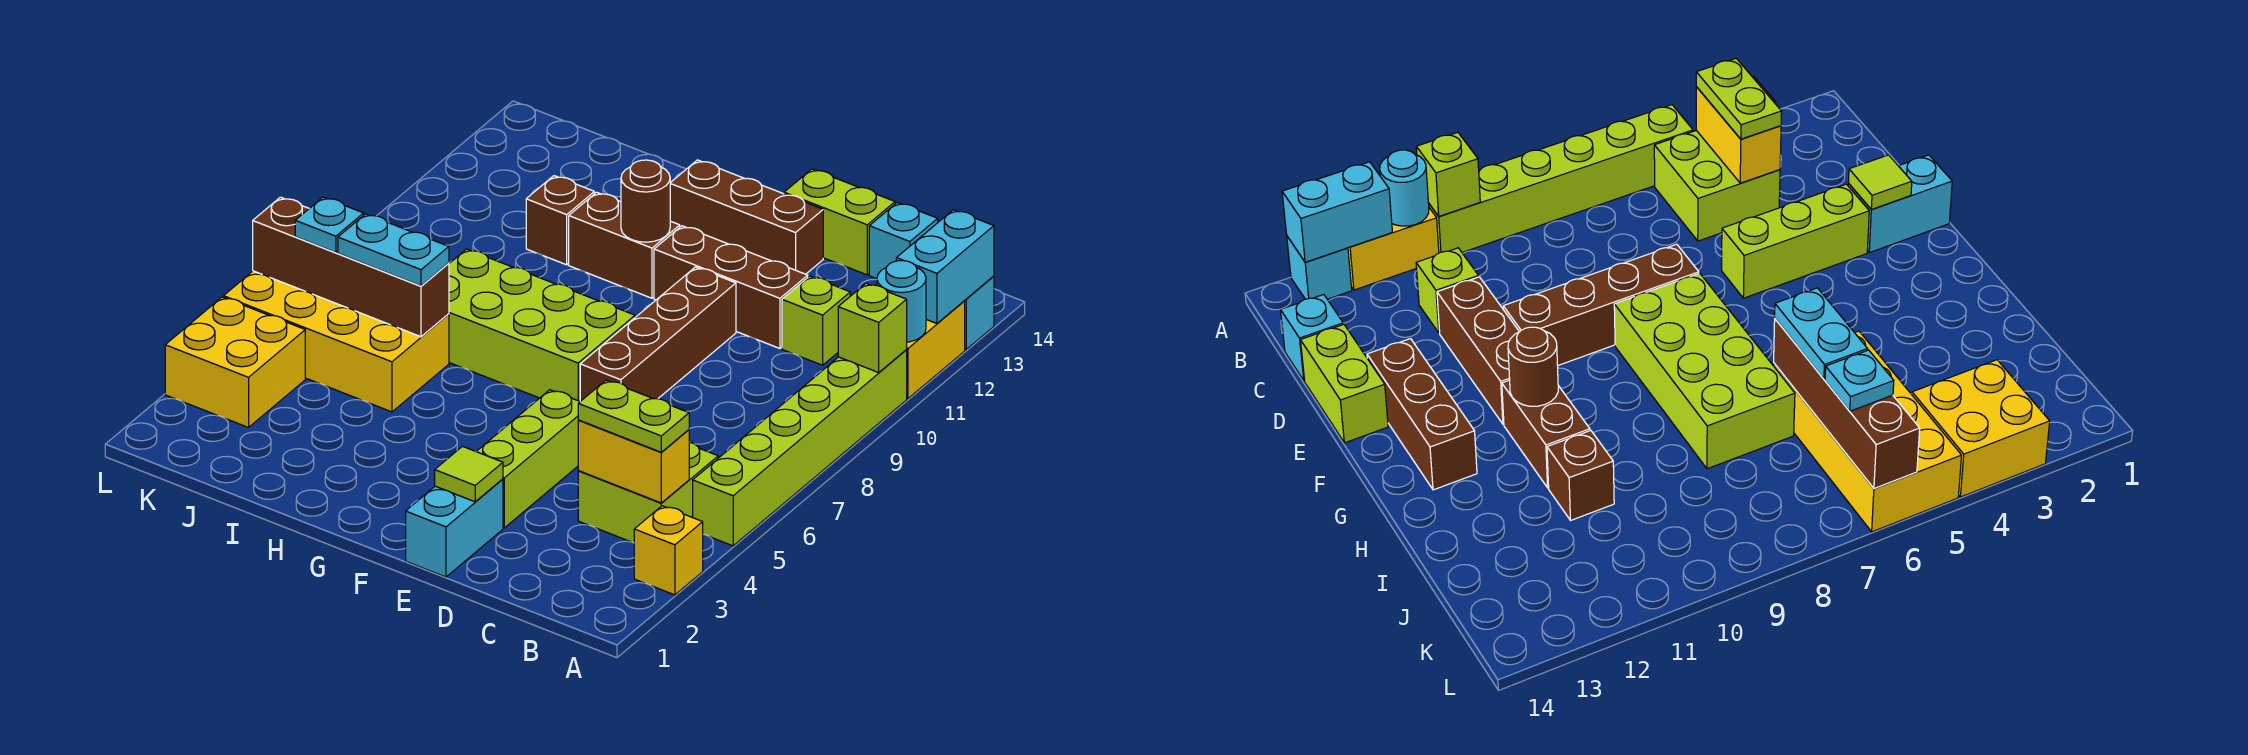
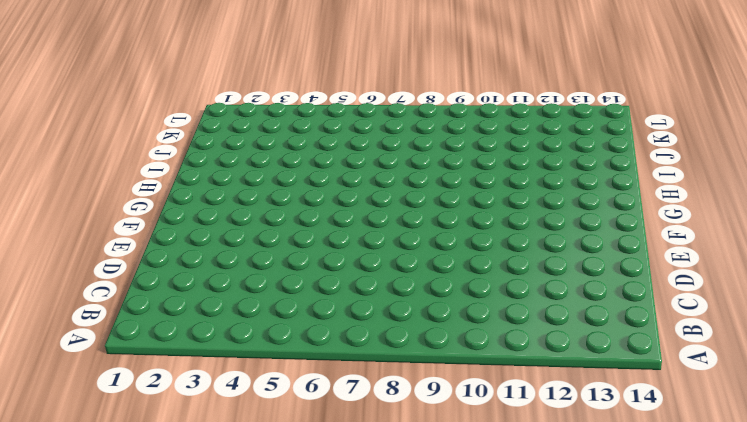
none -> yellow brick A3 level 1
none -> lime brick A5:A10 level 1
none -> yellow brick A11:A12 level 1

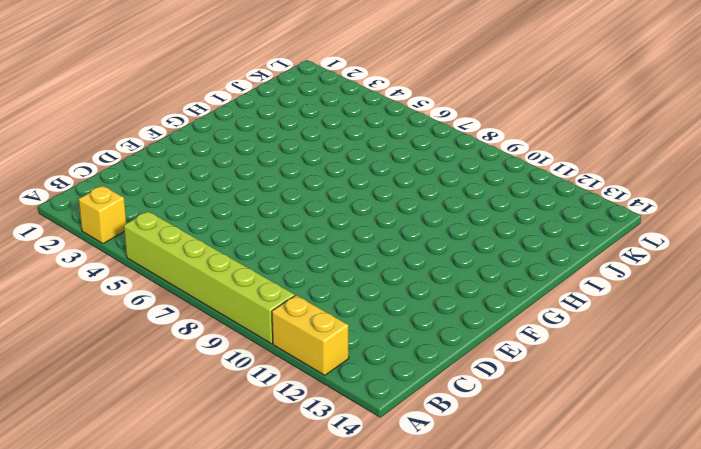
none -> cyan brick A13 level 1
none -> lime brick B4:C5 level 1
none -> lime brick C11 level 1

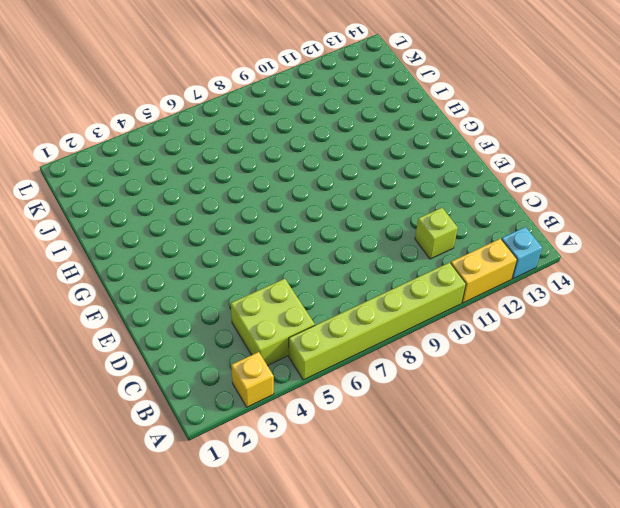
none -> cyan brick C14 level 1
none -> brown brick D11:F11 level 1
none -> lime brick D14:E14 level 1

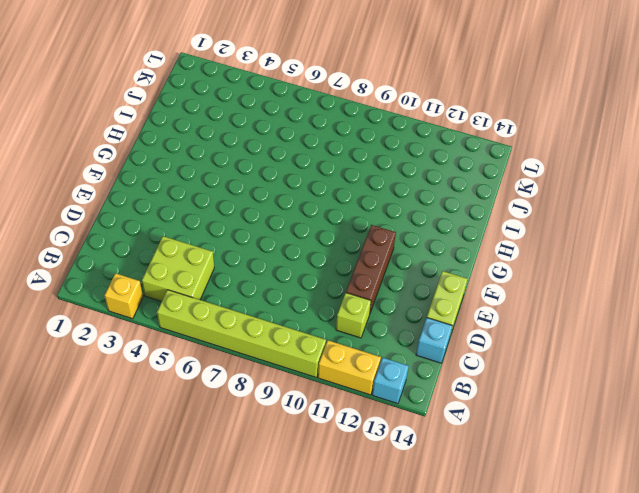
none -> cyan brick E1:E2 level 1
none -> lime brick E3:E5 level 1
none -> brown brick E7:E10 level 1

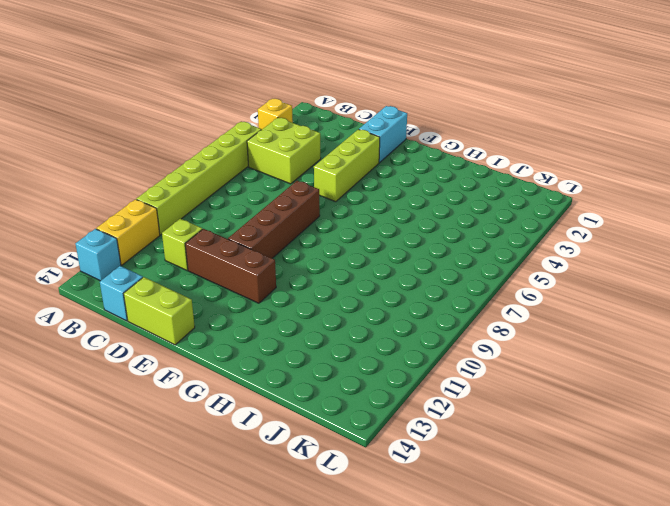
none -> brown brick E13:G13 level 1
none -> lime brick F7:I8 level 1
none -> brown brick G11:H11 level 1

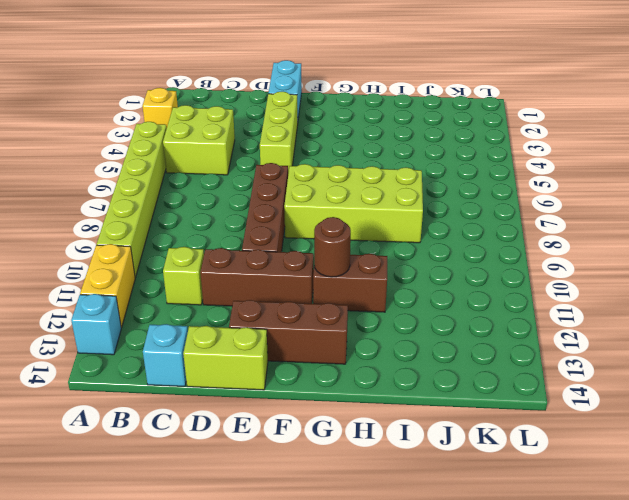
none -> yellow brick I5:L6 level 1
none -> brown brick I11 level 1
none -> yellow brick K3:L4 level 1

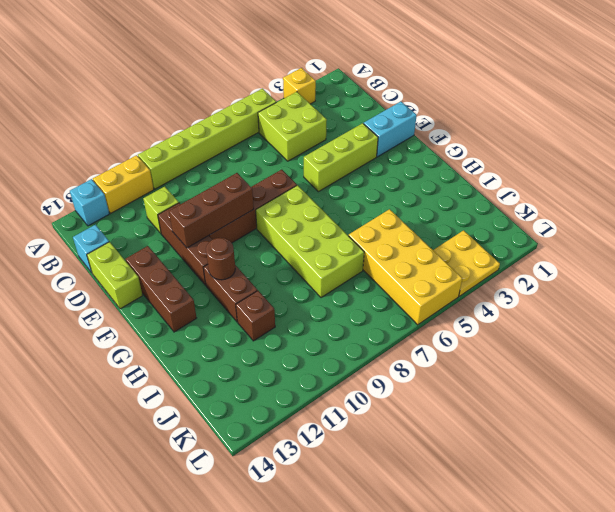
brown brick E9:E11 level 2 -> none
yellow plate K3:L4 level 1 -> yellow brick K3:L4 level 1
none -> lime brick A10 level 2
none -> cyan round brick A11 level 2
none -> cyan brick A12:A13 level 2

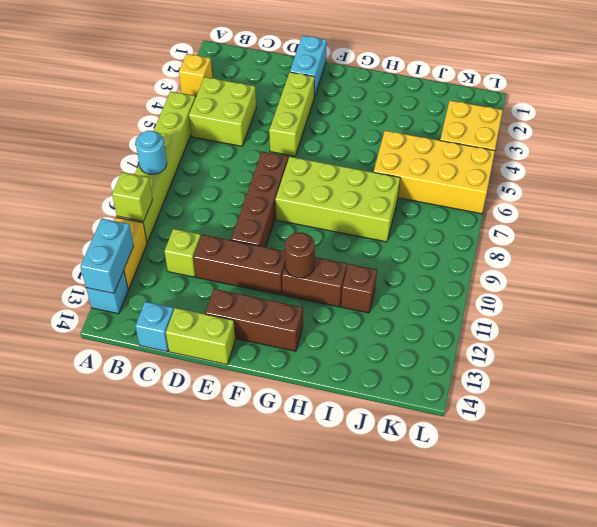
cyan round brick A8 level 2 -> cyan round brick A11 level 2
none -> yellow brick B4:C4 level 2
none -> lime tile E2 level 2
none -> brown brick I6:L6 level 2

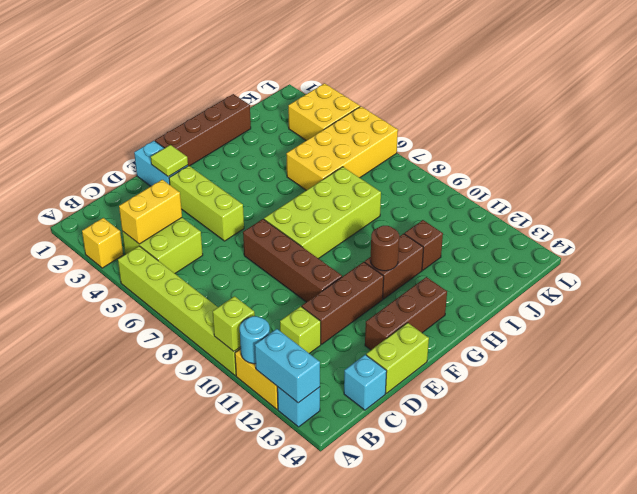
brown brick F1:I1 level 1 -> brown brick I6:L6 level 2
none -> lime plate B4:C4 level 3
none -> cyan plate I6:J6 level 3
none -> cyan plate K6 level 3

